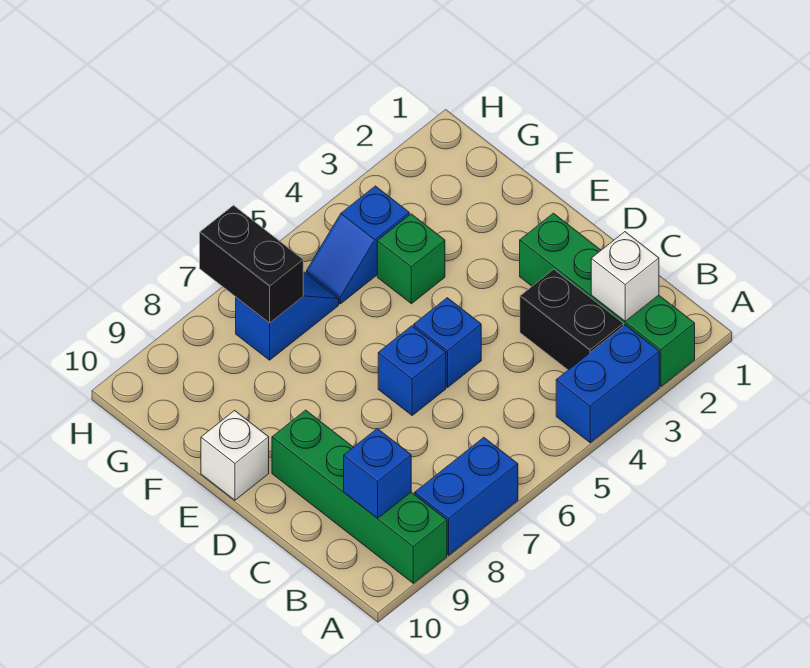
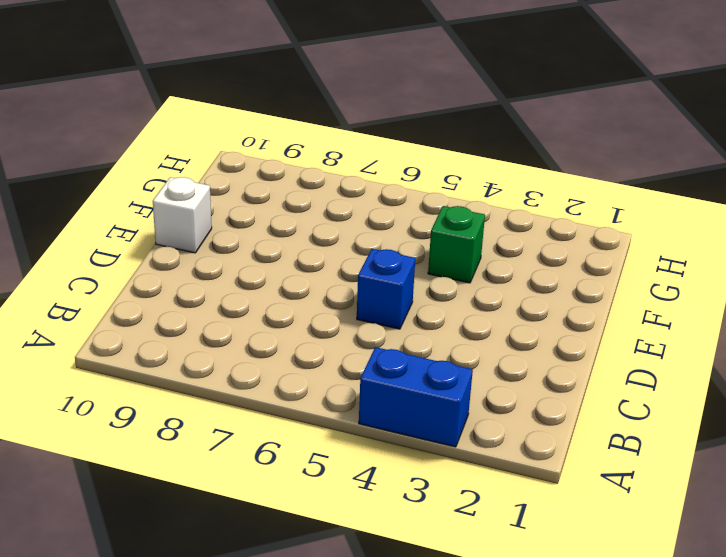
none -> green brick A2:D2 level 1
none -> blue brick A7:A8 level 1
none -> green brick A9:D9 level 1

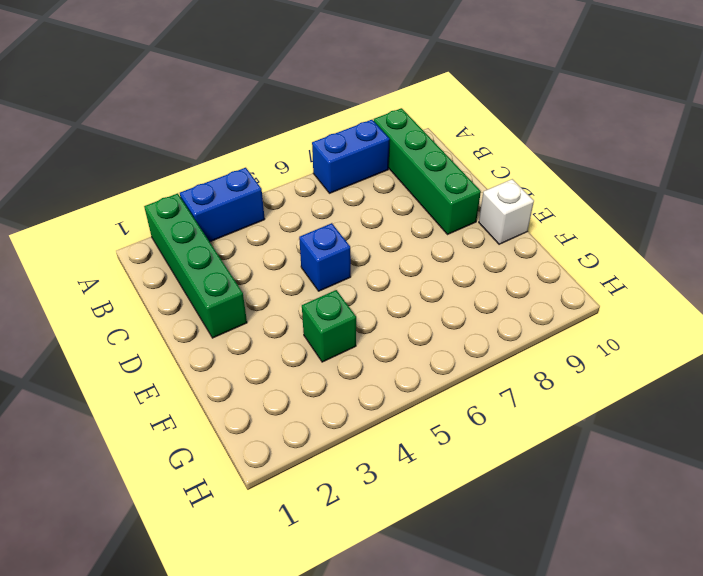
none -> black brick B3:C3 level 1
none -> blue brick D6 level 1
none -> blue slope G4:G5 level 1 top 4

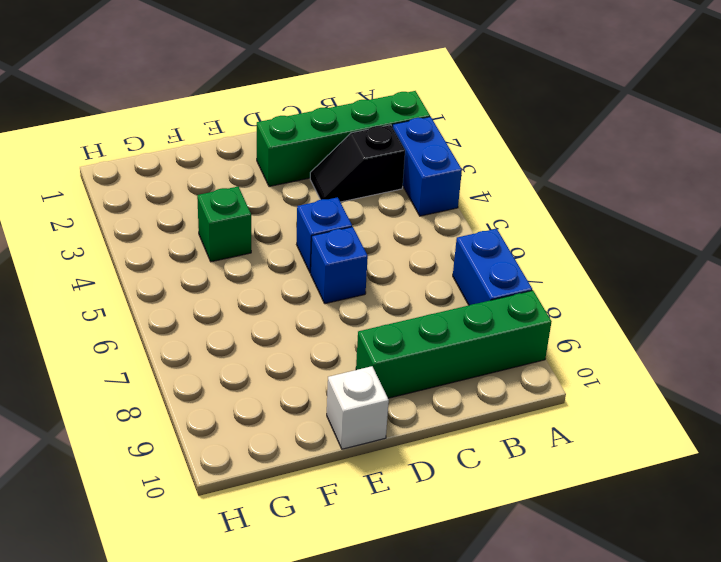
black slope B3:C3 level 1 top B -> black brick B3:C3 level 1
none -> blue slope G4:G5 level 1 top 4
none -> blue slope G6:G7 level 1 top 7
none -> white brick B2 level 2

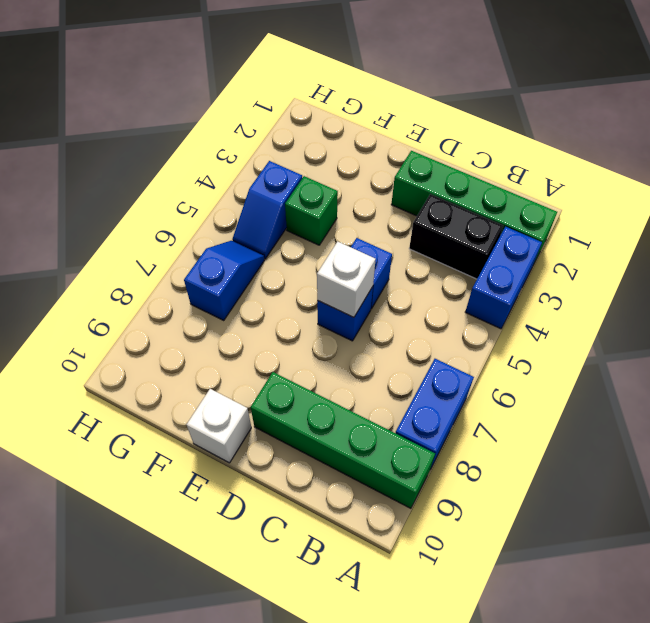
white brick D6 level 2 -> white brick B2 level 2
none -> blue brick B9 level 2
none -> black brick G7:H7 level 2

